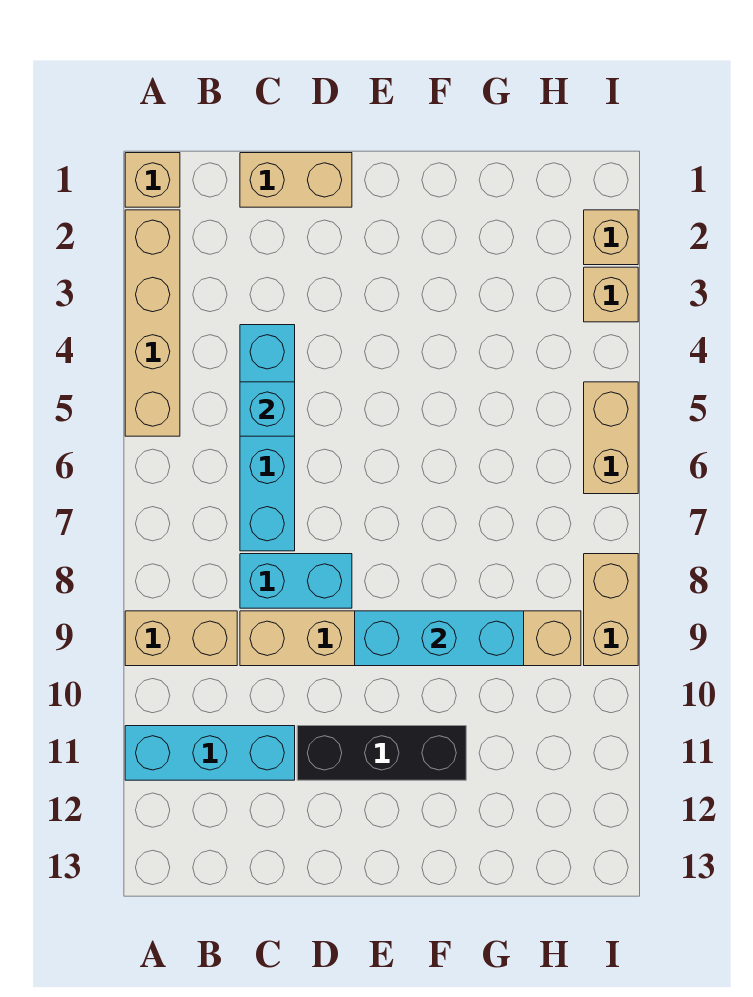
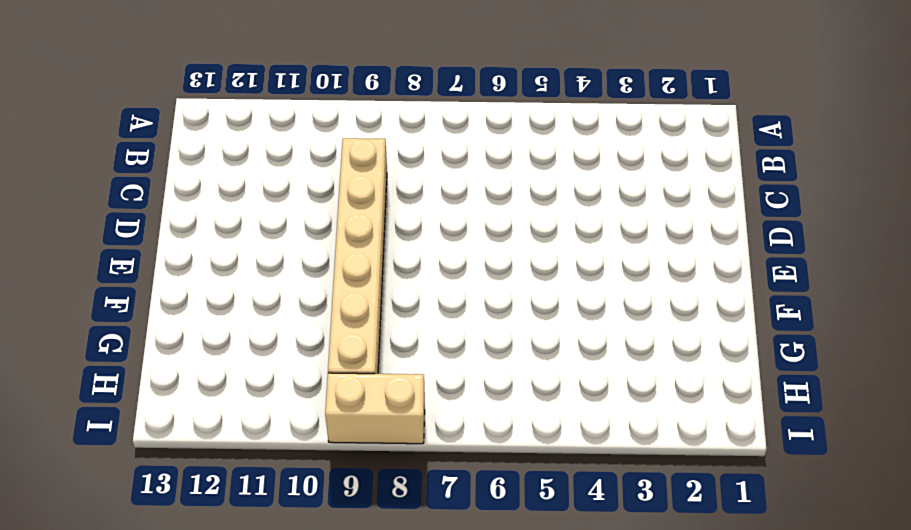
none -> tan brick A1 level 1
none -> tan brick A2:A5 level 1
none -> tan brick A9:B9 level 1

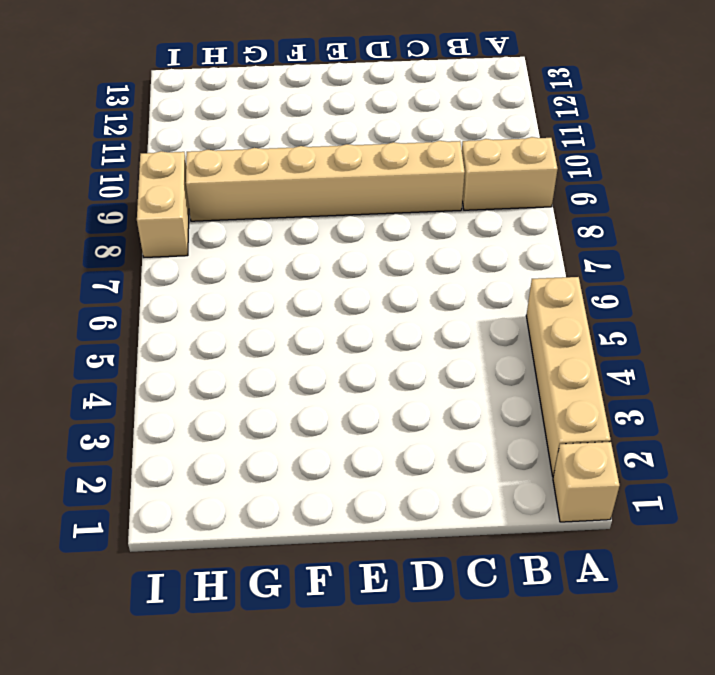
none -> cyan brick A11:C11 level 1
none -> tan brick C1:D1 level 1
none -> cyan brick C4:C7 level 1

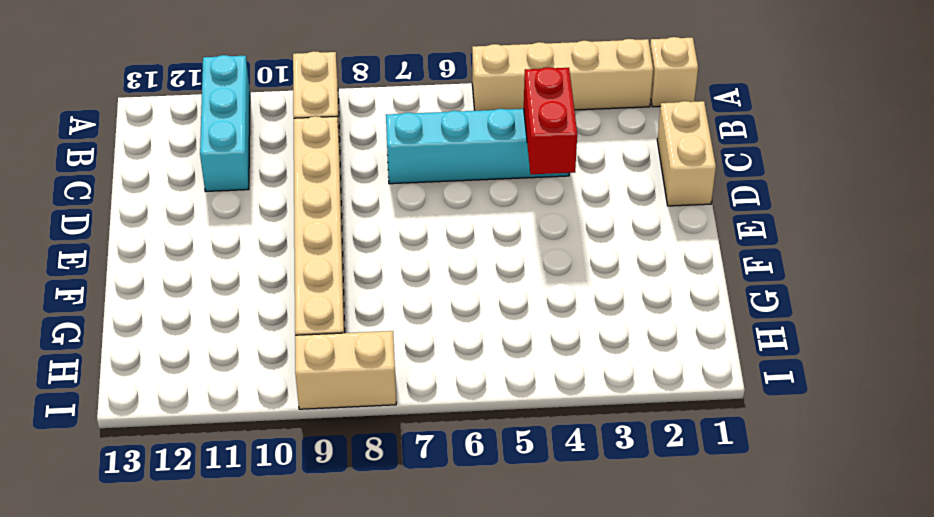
red brick C4:D4 level 2 -> none
none -> cyan brick C8:D8 level 1
none -> black brick D11:F11 level 1
none -> tan brick I2 level 1

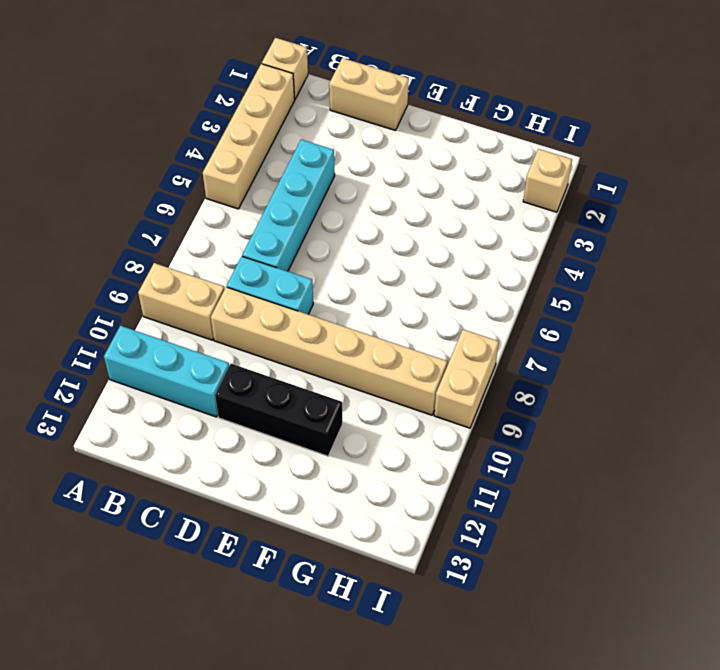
none -> tan brick I3 level 1
none -> tan brick I5:I6 level 1
none -> cyan brick C5 level 2

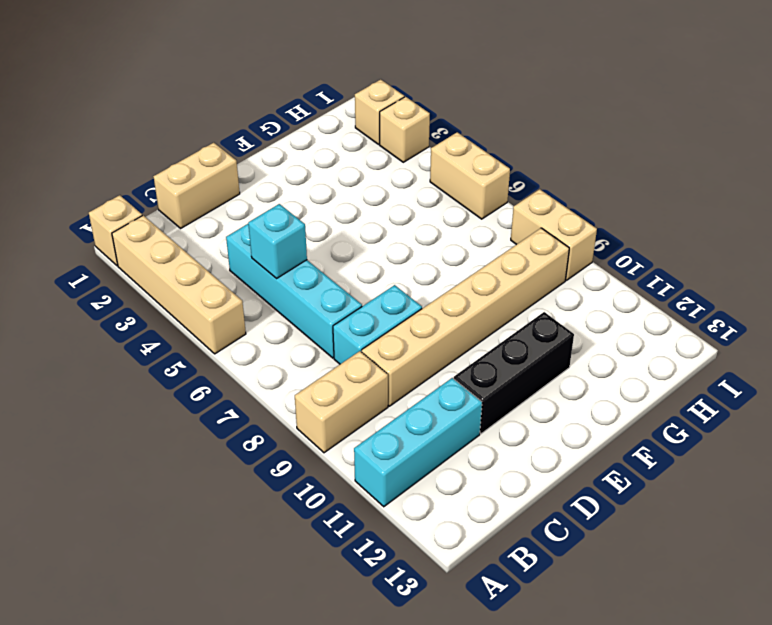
none -> cyan brick E9:G9 level 2

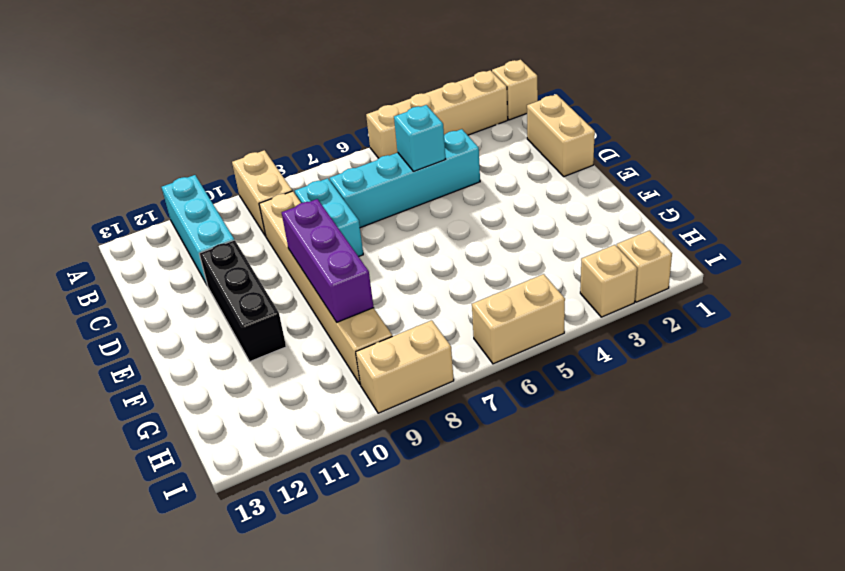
purple brick E9:G9 level 2 -> cyan brick E9:G9 level 2

